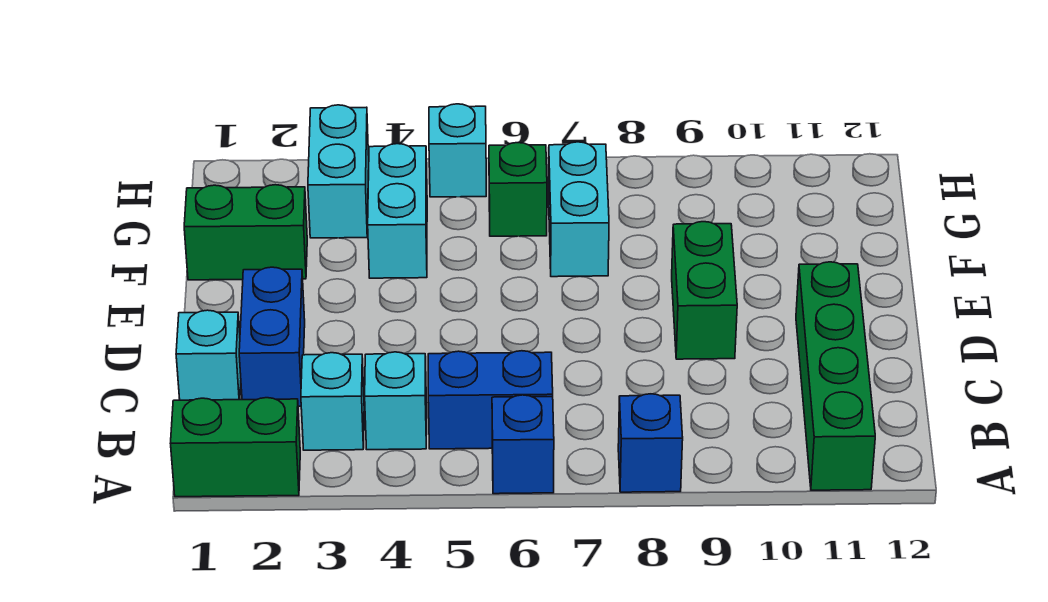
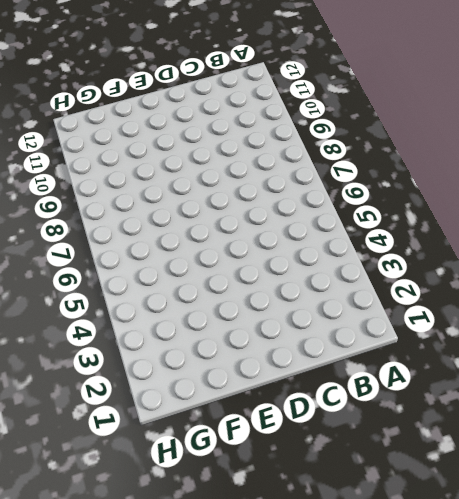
none -> green brick A1:A2 level 1
none -> blue brick A6 level 1
none -> blue brick A8 level 1

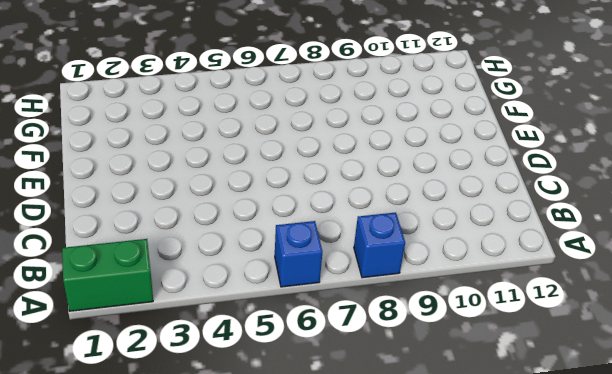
none -> green brick A11:D11 level 1
none -> cyan brick B3 level 1
none -> cyan brick B4 level 1

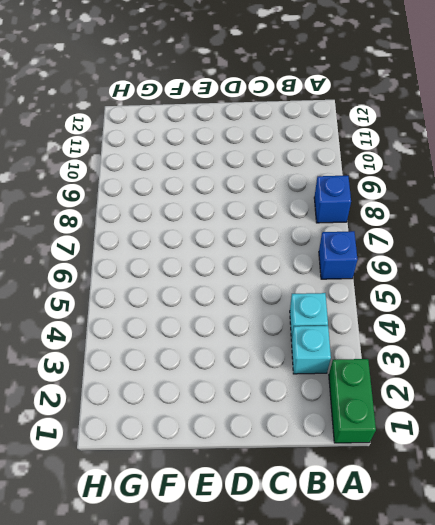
none -> green brick A11:D11 level 1
none -> blue brick B5:B6 level 1
none -> cyan brick C1 level 1

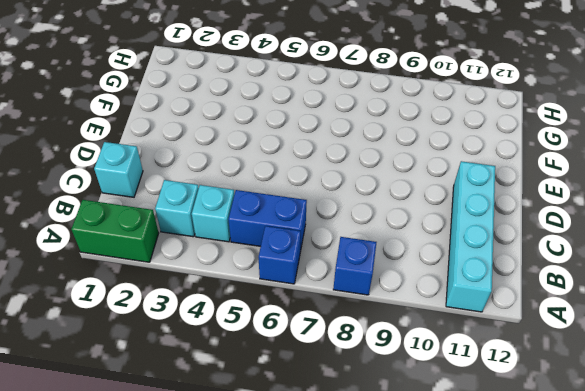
cyan brick A11:D11 level 1 -> green brick A11:D11 level 1
none -> blue brick C2:D2 level 1
none -> green brick D9:E9 level 1
none -> green brick F1:F2 level 1

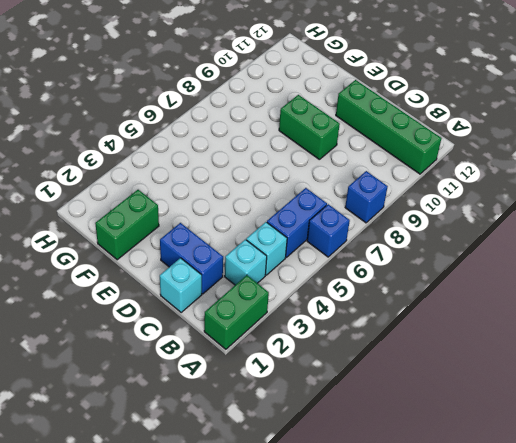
none -> cyan brick F4:G4 level 1
none -> cyan brick F7:G7 level 1
none -> cyan brick G3:H3 level 1

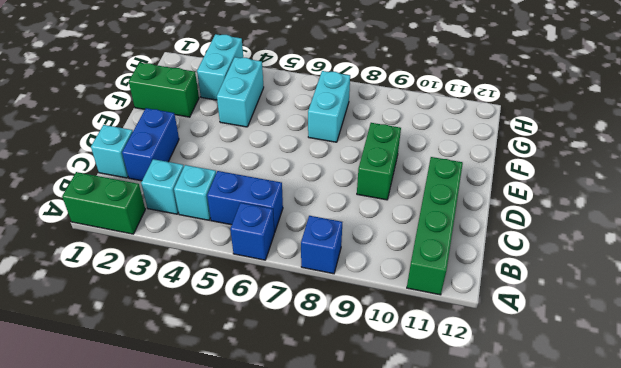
none -> green brick G6 level 1
none -> cyan brick H5 level 1

